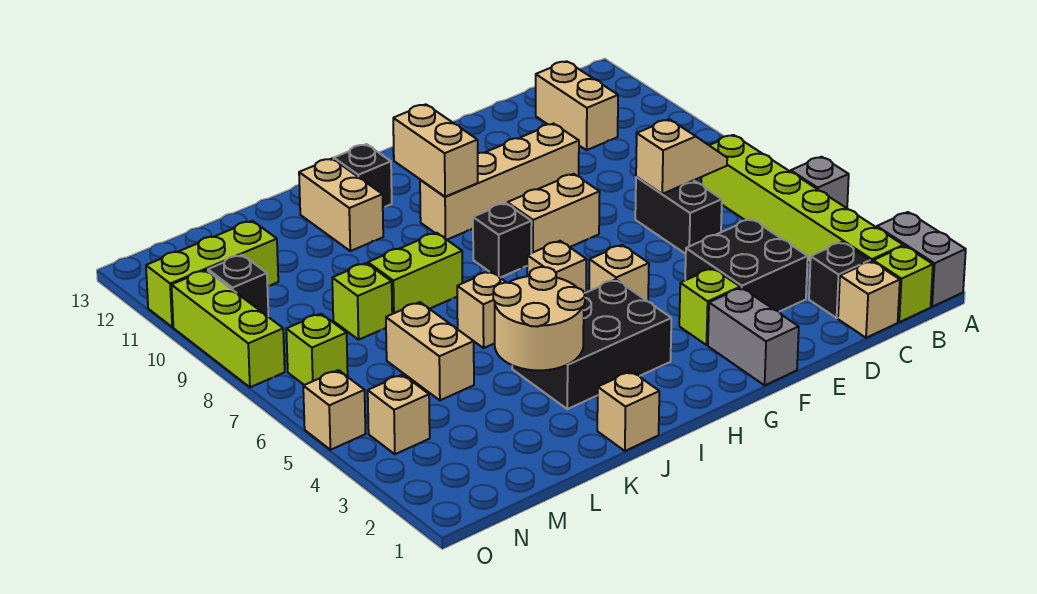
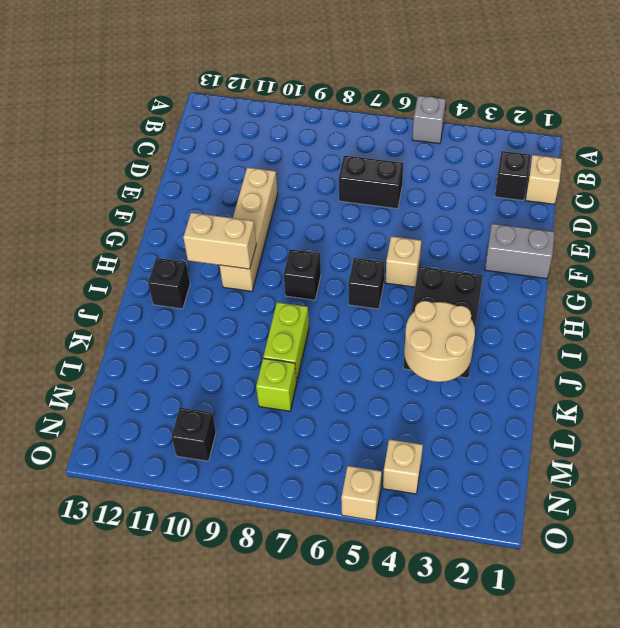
black brick H6 level 1 -> tan brick H6 level 1
none -> grey brick A1:A2 level 1
none -> lime brick B1 level 1
none -> lime brick B2:B7 level 1
none -> tan brick C11:C12 level 1

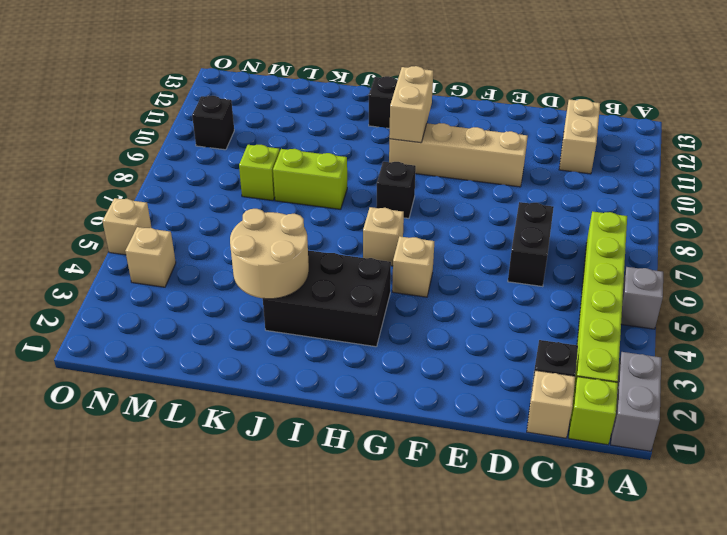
none -> black brick D3:E4 level 1
none -> grey brick F1:F2 level 1
none -> lime brick F3 level 1
none -> tan brick F8:G8 level 1

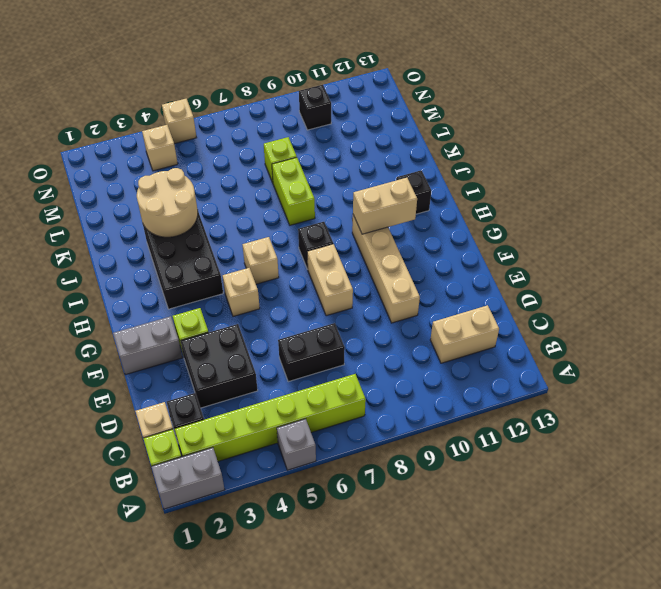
none -> tan brick J1 level 1
none -> tan brick J6 level 1
none -> tan brick J11:J12 level 1
none -> tan brick L5:L6 level 1

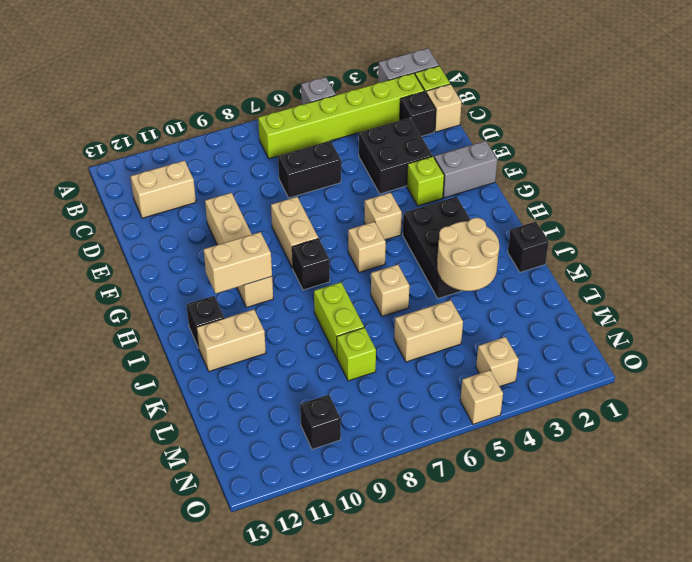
black brick J1 level 1 -> tan brick J1 level 1
none -> lime brick M11:O11 level 1
none -> lime brick N7 level 1
none -> lime brick O8:O10 level 1
none -> tan slope C7:D7 level 2 top D

